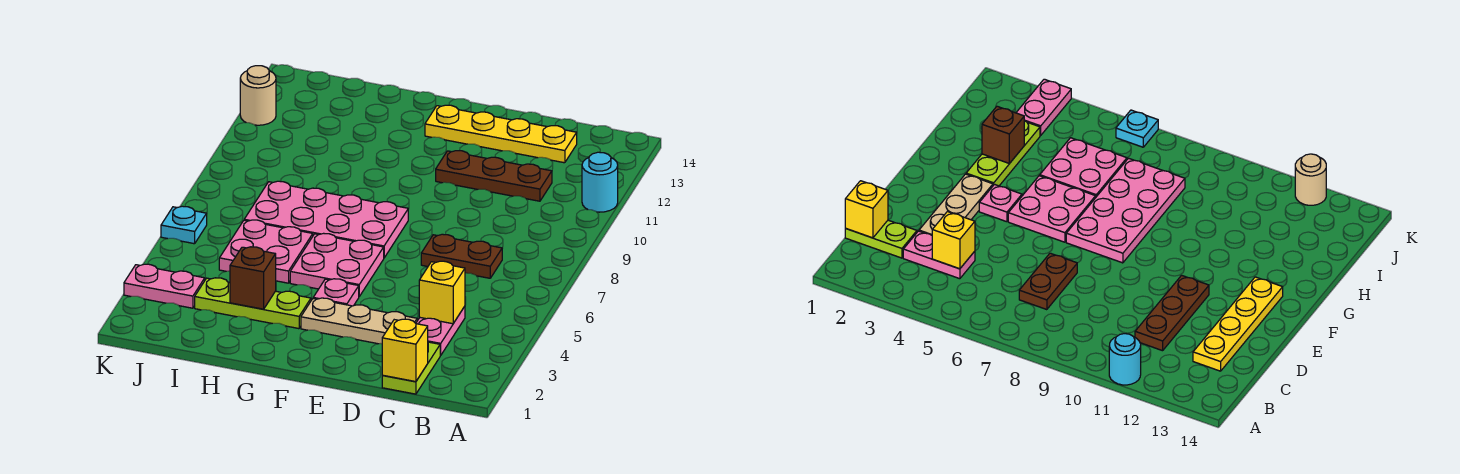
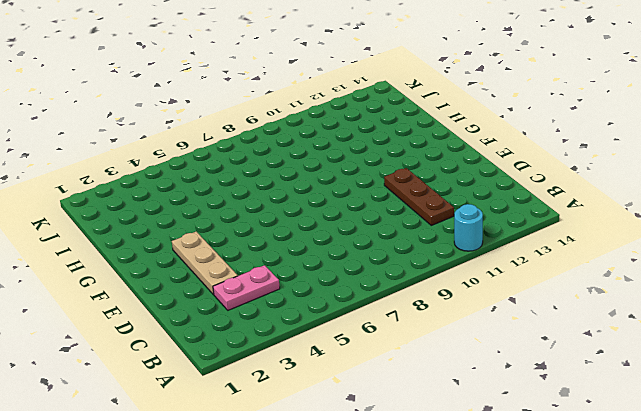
none -> lime plate C1:C2 level 1
none -> brown plate C7:D7 level 1
none -> yellow plate C13:F13 level 1

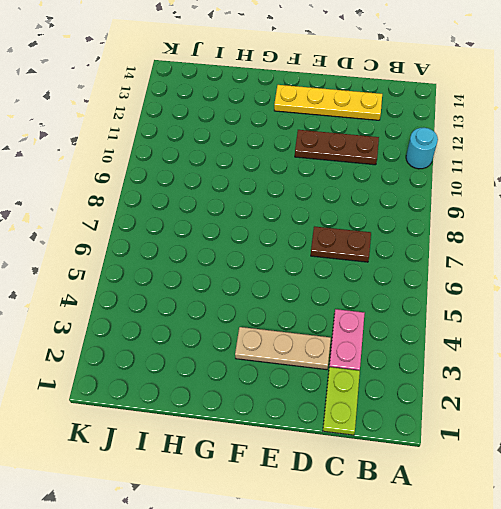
none -> pink plate F4 level 1
none -> pink plate F5:G6 level 1
none -> pink plate F7:I8 level 1

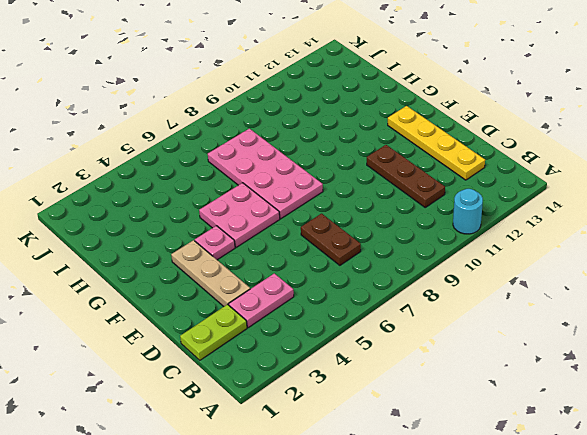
none -> lime plate G3:I3 level 1
none -> pink plate H5:I6 level 1
none -> pink plate J3:K3 level 1

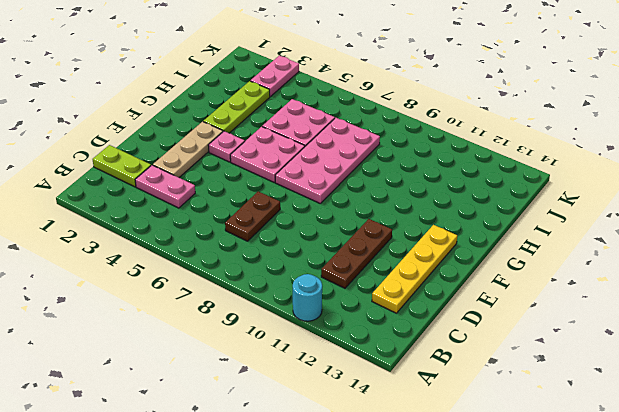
none -> cyan plate K6 level 1
none -> tan round brick K12 level 1
none -> yellow brick C1 level 2

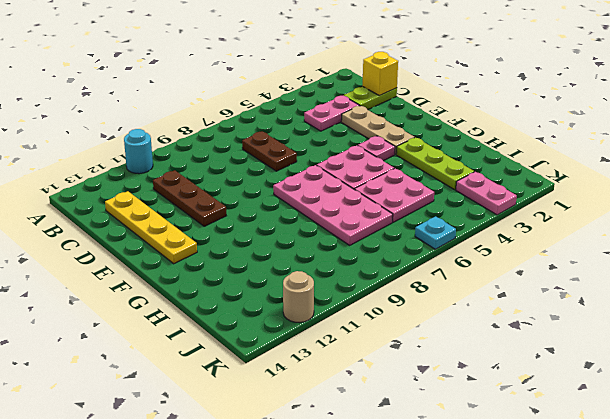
none -> yellow brick C4 level 2
none -> brown brick H3 level 2

